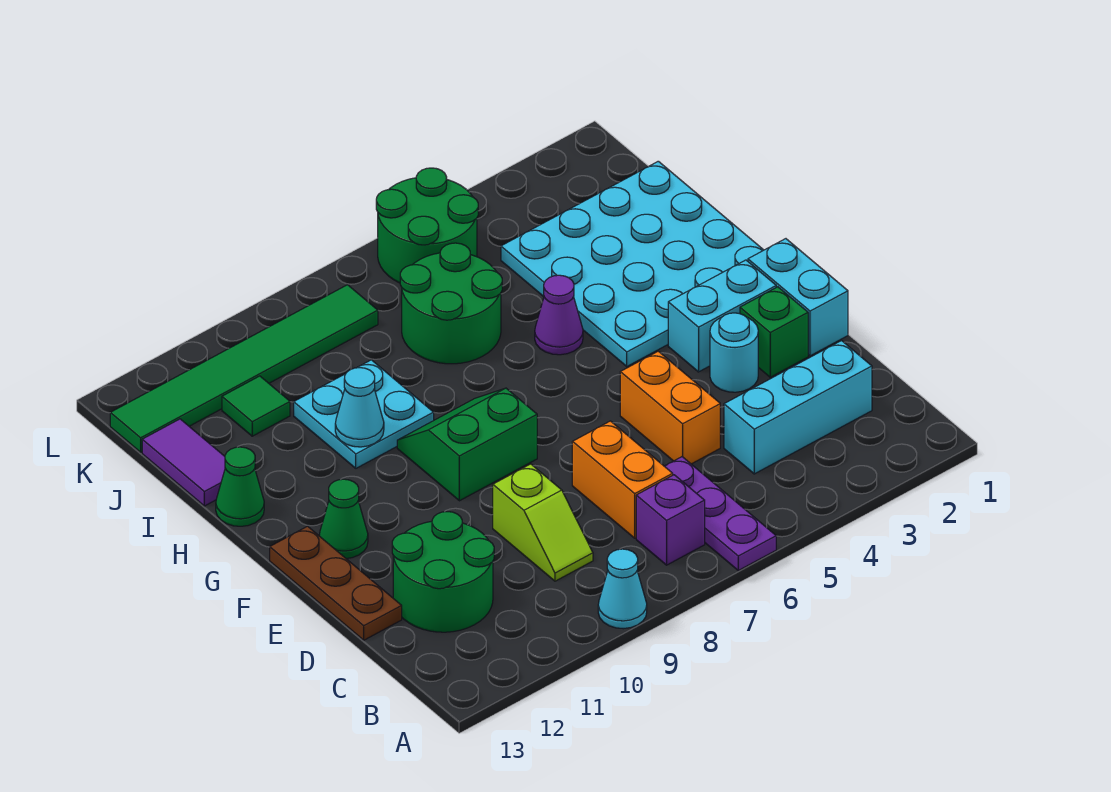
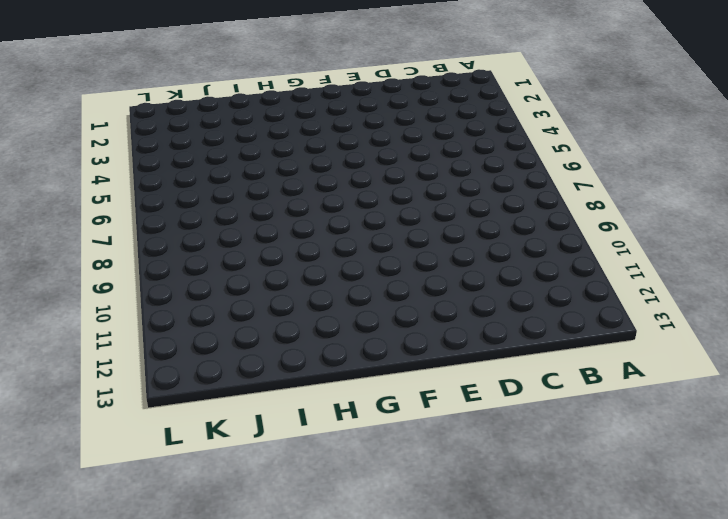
none -> purple plate A6:C6 level 1
none -> cyan cone A9 level 1
none -> purple brick B7 level 1

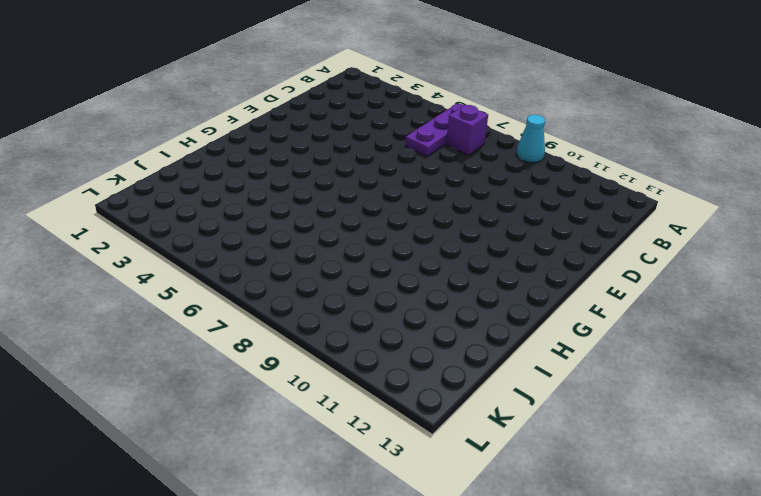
none -> cyan brick C2:C4 level 1
none -> orange brick C7:D7 level 1
none -> lime slope C9:D9 level 1 top D

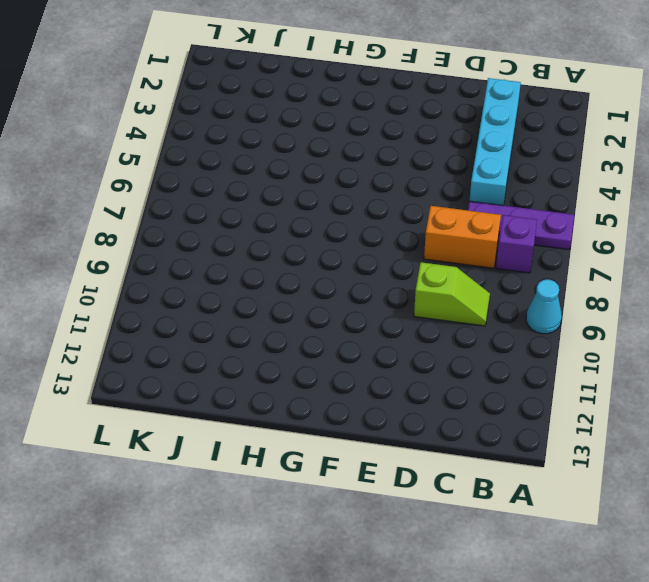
cyan brick C2:C5 level 1 -> cyan brick C2:C4 level 1
none -> green round brick C11:D12 level 1
none -> orange brick D5:E5 level 1
none -> brown plate D13:F13 level 1

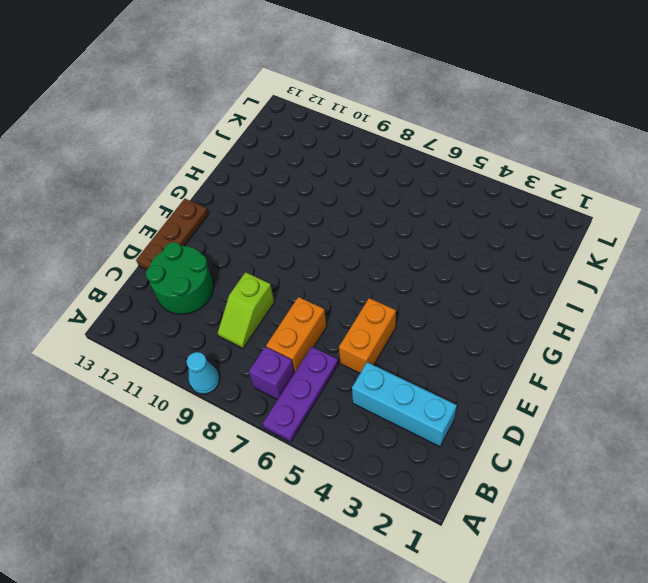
none -> cyan brick E1:F1 level 1
none -> green brick E2 level 1
none -> cyan round brick E3 level 1

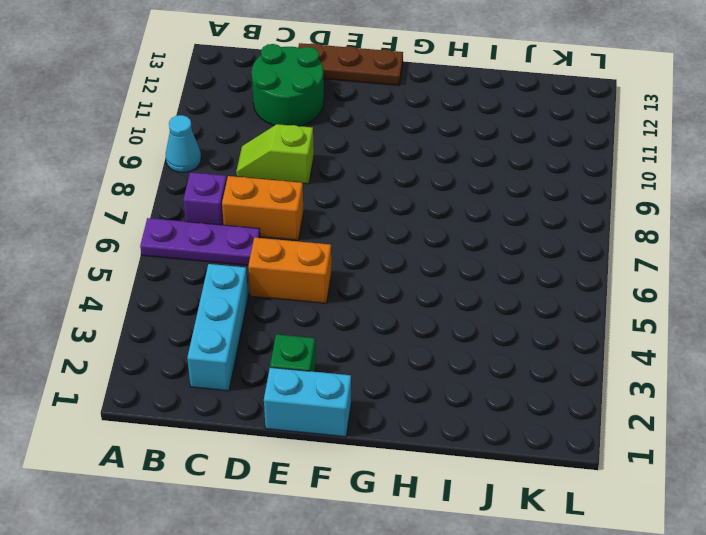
none -> cyan round brick E3 level 1
none -> cyan brick F2:F3 level 1
none -> green slope F8:G9 level 1 top F

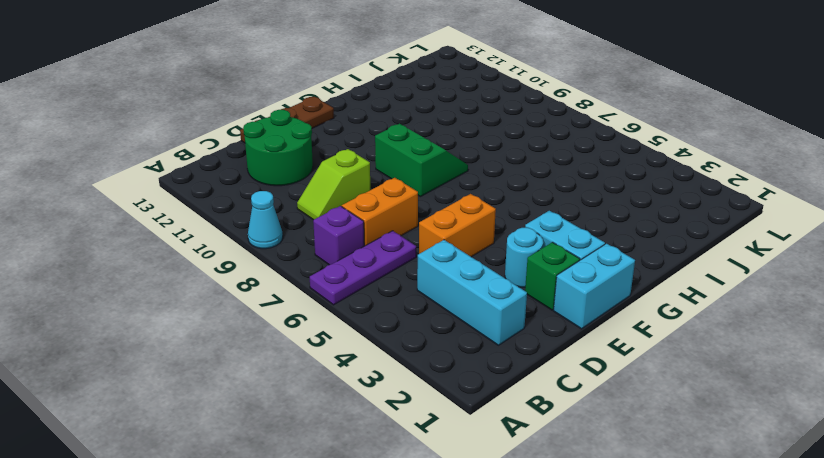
none -> green cone F12 level 1
none -> cyan plate G1:J4 level 1
none -> purple cone H5 level 1

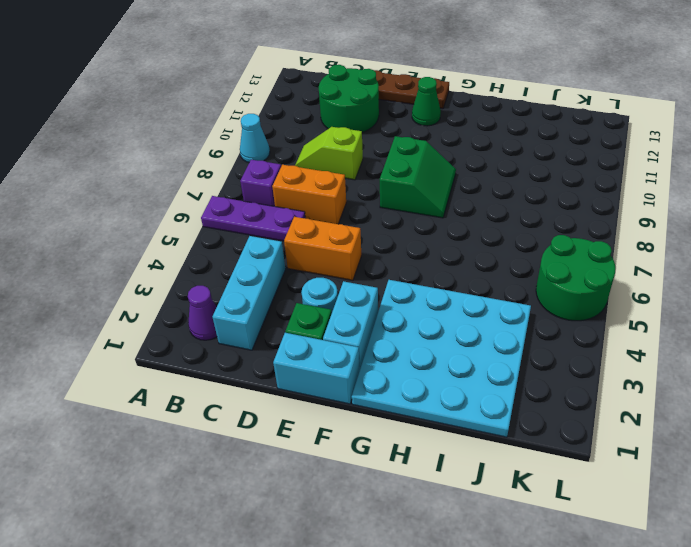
purple cone B2 level 1 -> purple cone H5 level 1
none -> cyan plate H9:I10 level 1
none -> green cone H13 level 1
none -> green round brick I6:J7 level 1

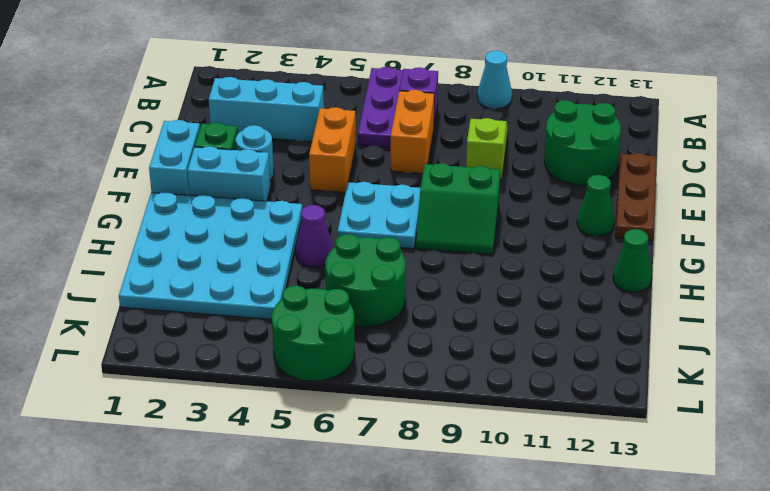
cyan plate F6:G7 level 1 -> cyan plate H9:I10 level 1
none -> purple tile I13:J13 level 1
none -> green tile J11 level 1
none -> green tile K8:K13 level 1

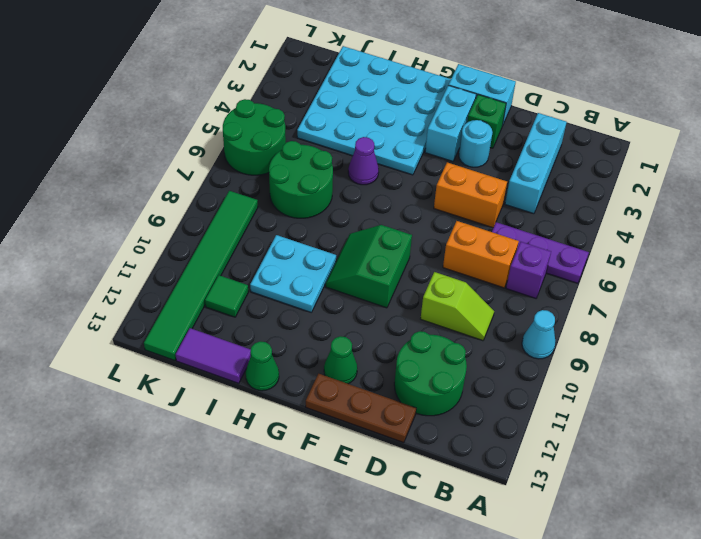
none -> cyan cone H10 level 2

